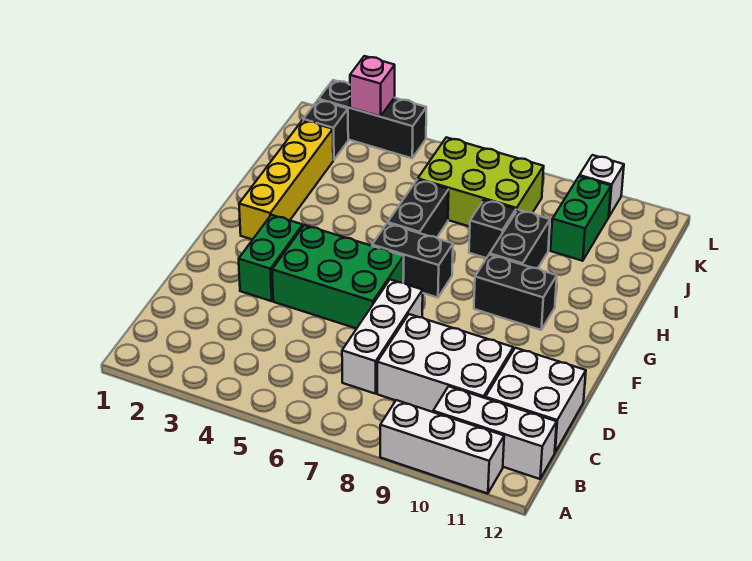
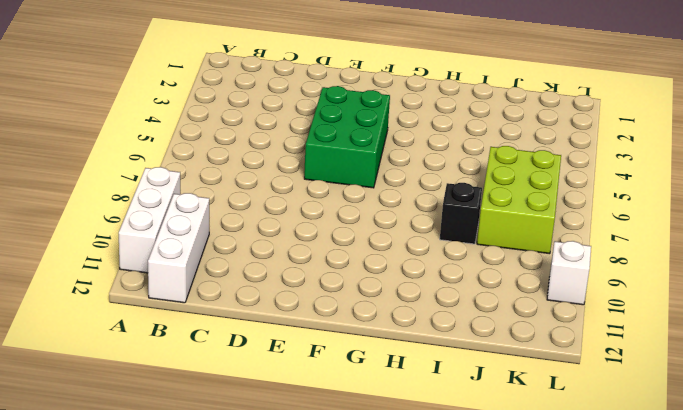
none -> white brick C7:E7 level 1
none -> white brick C8:D10 level 1
none -> white brick C11:D12 level 1

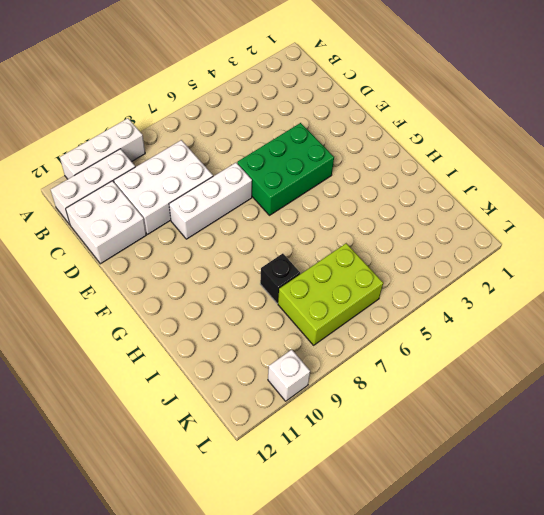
white brick E7:E9 level 1 -> white brick C7:E7 level 1
none -> green brick E3:F3 level 1
none -> yellow brick G2:J2 level 1
none -> black brick G6:G7 level 1

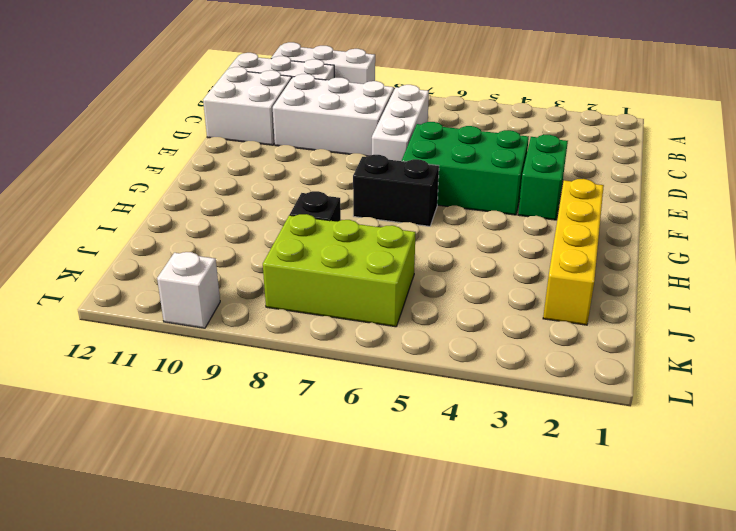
none -> black brick G9:G10 level 1
none -> black brick H6:I6 level 1
none -> black brick H9:I9 level 1

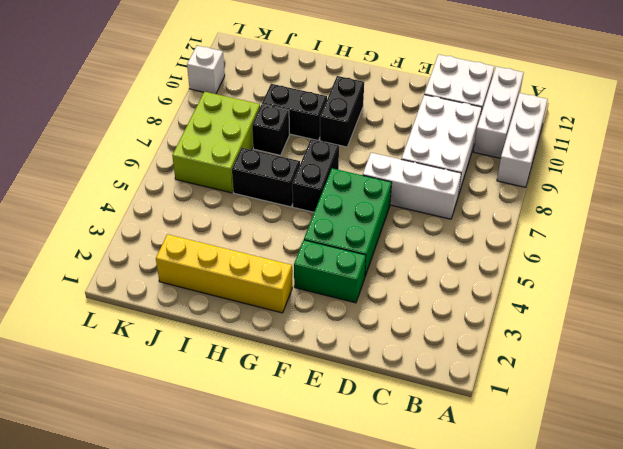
none -> green brick J10:K10 level 1
none -> black brick K2 level 1
none -> black brick L2:L4 level 1

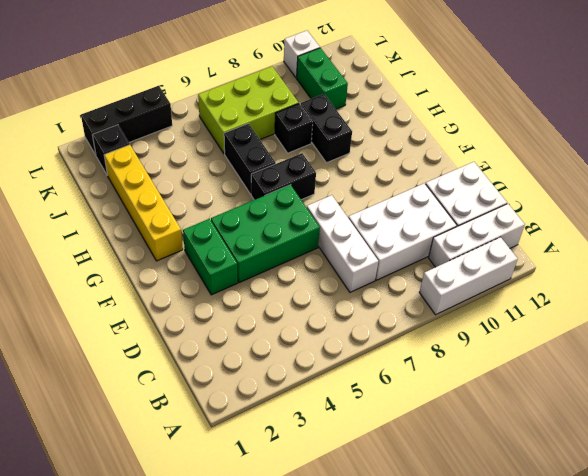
none -> black brick G9:G10 level 1
none -> pink brick L3 level 2

